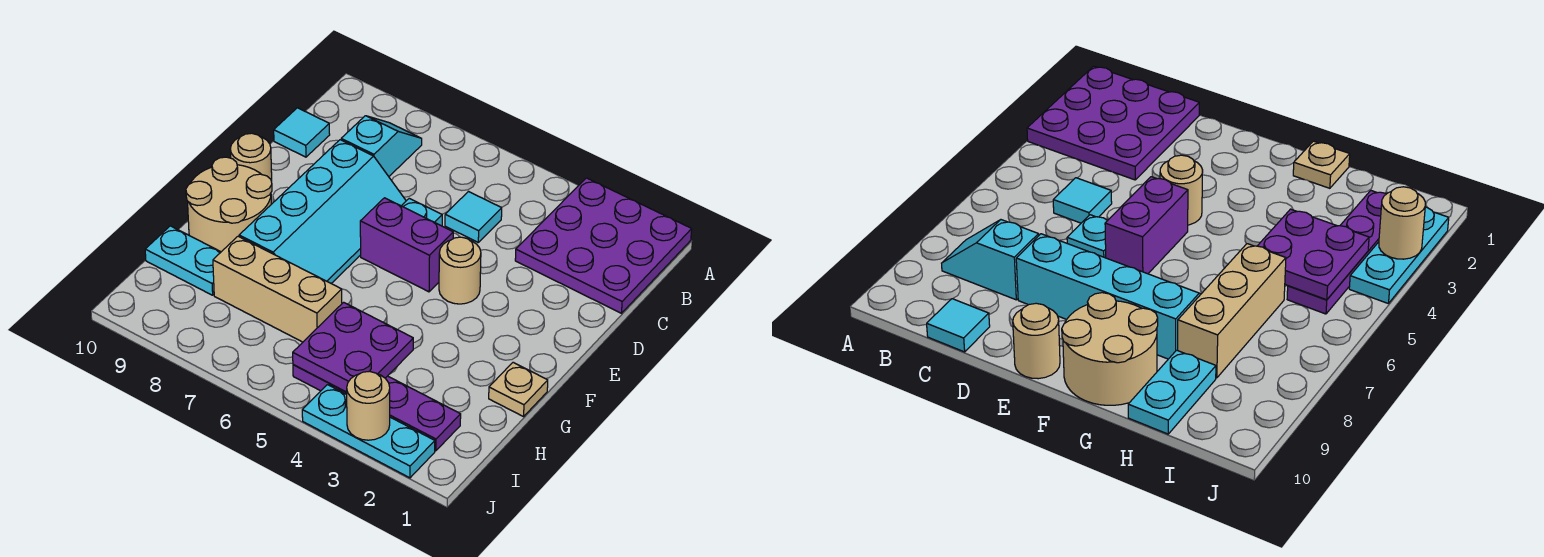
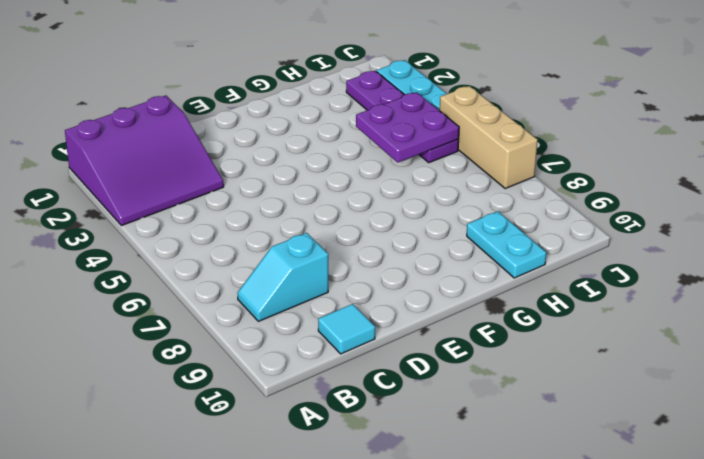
purple slope A1:C3 level 1 top 1 -> purple plate A1:C3 level 1
tan brick J5:J7 level 1 -> tan brick H6:H8 level 1
none -> cyan tile C5 level 1
none -> cyan plate D6 level 1
none -> cyan slope D7:G8 level 1 top 8

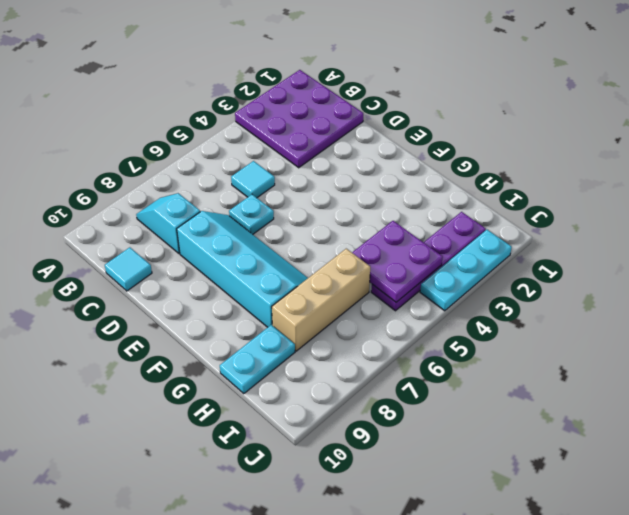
none -> tan round brick E4 level 1
none -> purple brick E5:E6 level 1
none -> tan round brick E10 level 1

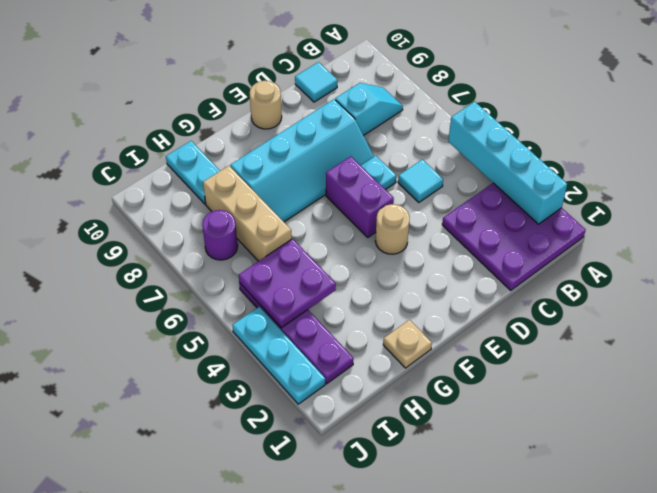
cyan brick A2:A5 level 2 -> none
purple round brick I7 level 1 -> none
none -> tan round brick F9:G10 level 1
none -> tan round brick J3 level 2

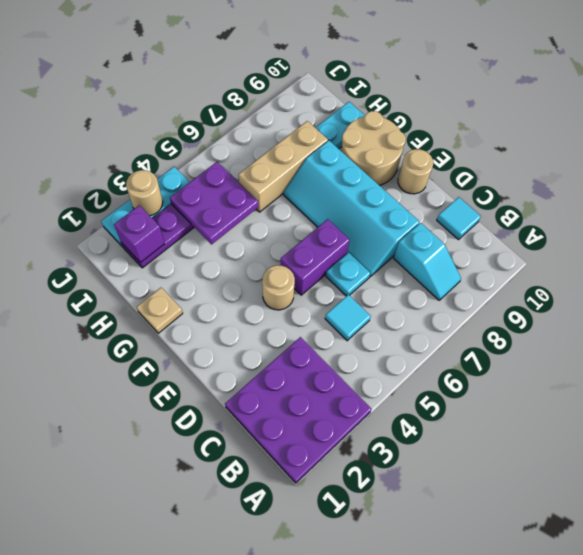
purple brick I2 level 2 -> none

